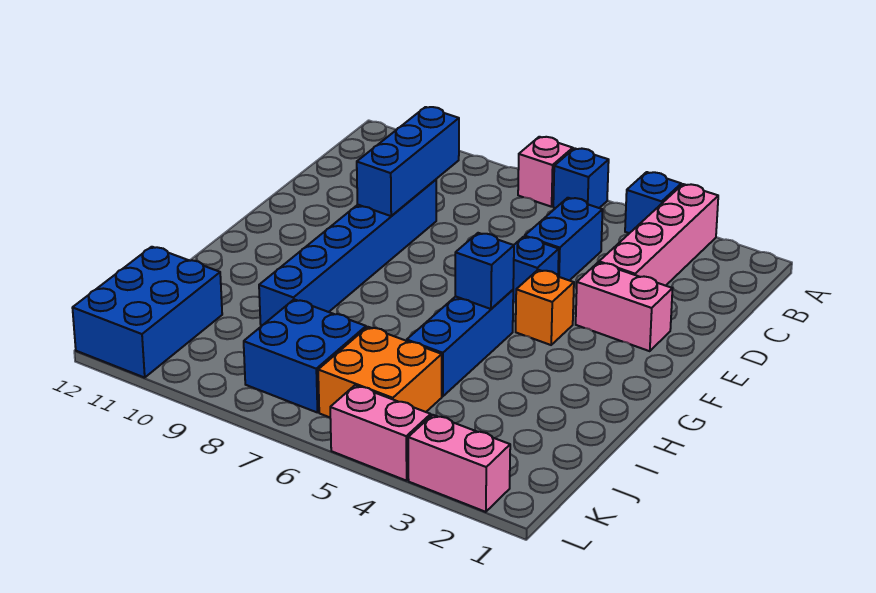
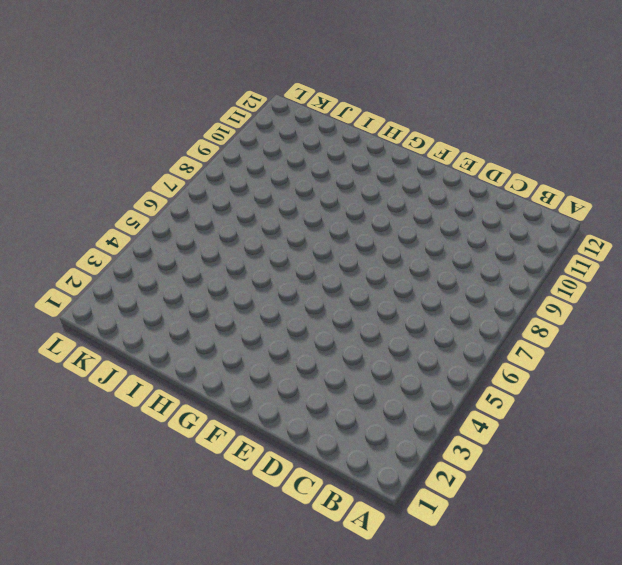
none -> pink brick A3:D3 level 1
none -> blue brick A4 level 1
none -> blue brick A6 level 1

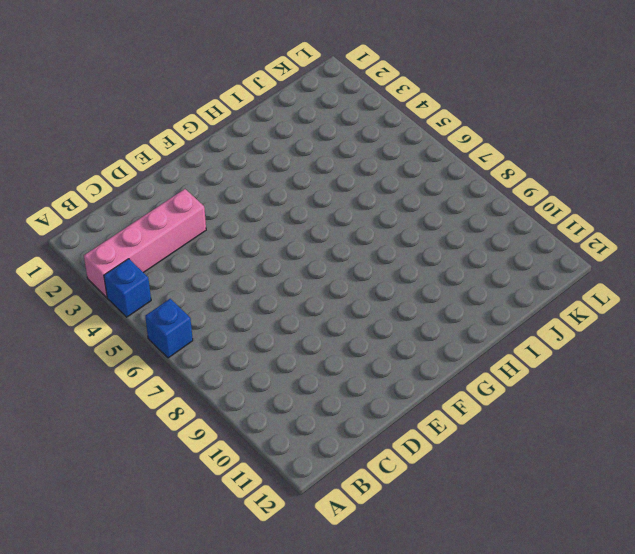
none -> pink brick A7 level 1
none -> blue brick C5:D5 level 1
none -> blue brick D9:I9 level 1

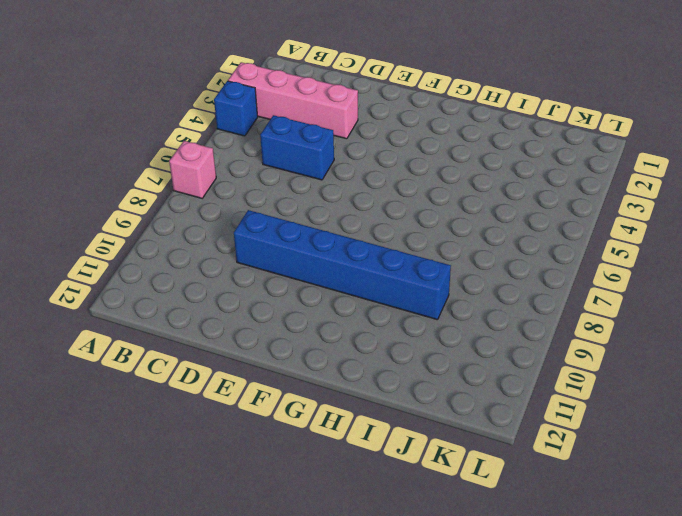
none -> blue brick A6 level 1
none -> pink brick E2:E3 level 1
none -> blue brick E5 level 1

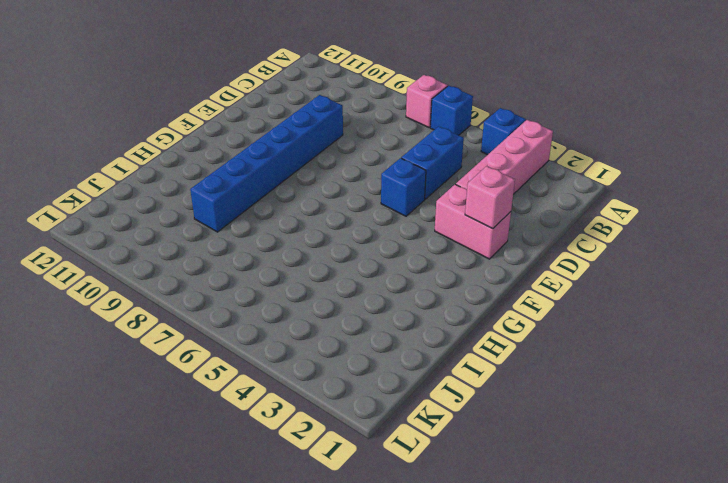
pink brick E2 level 2 -> none
none -> orange brick F4 level 1
none -> blue brick G5:I5 level 1
none -> orange brick J5:K6 level 1

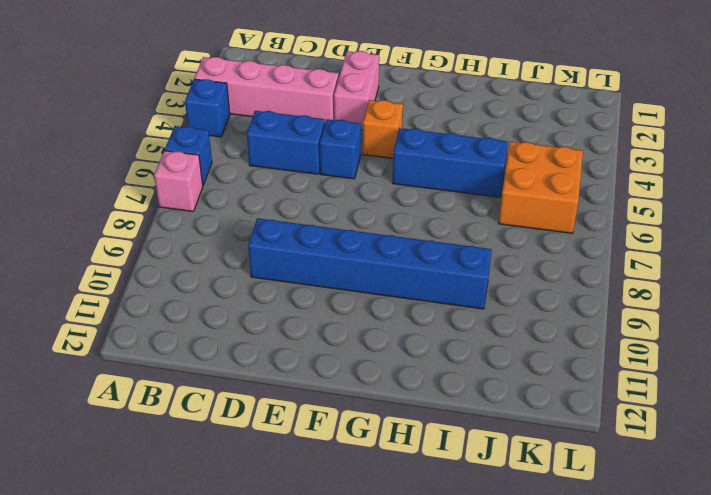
none -> blue brick J7:K8 level 1
none -> blue brick J11:L12 level 1
none -> pink brick L2:L3 level 1

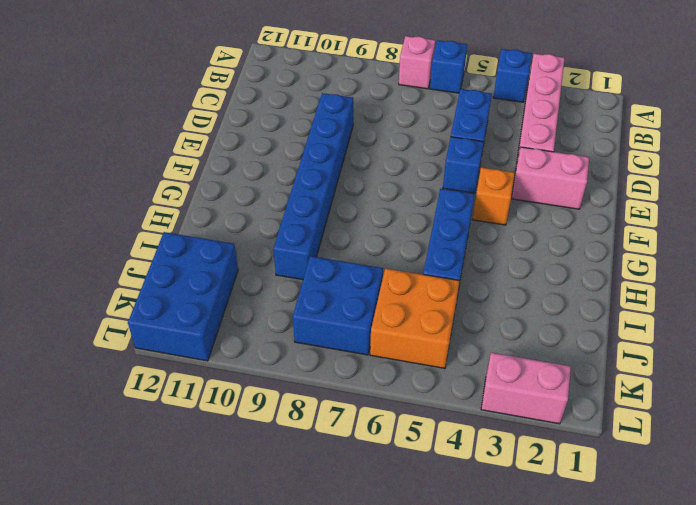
none -> pink brick L4:L5 level 1
none -> blue brick C9:E9 level 2
none -> blue brick G5 level 2

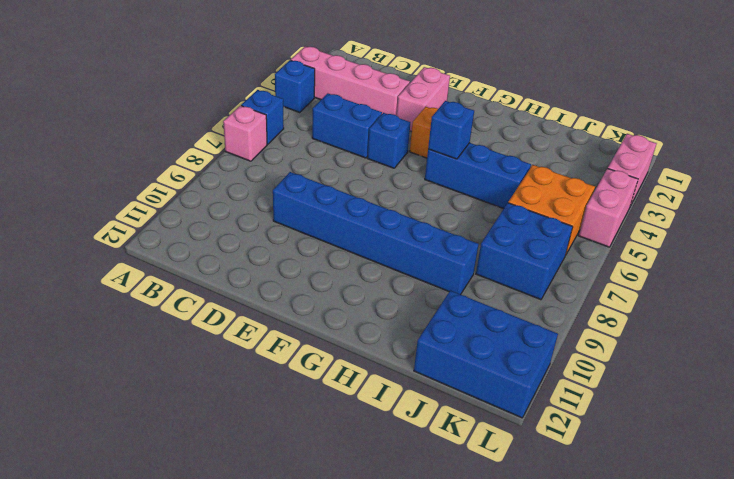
none -> blue brick C9:E9 level 2

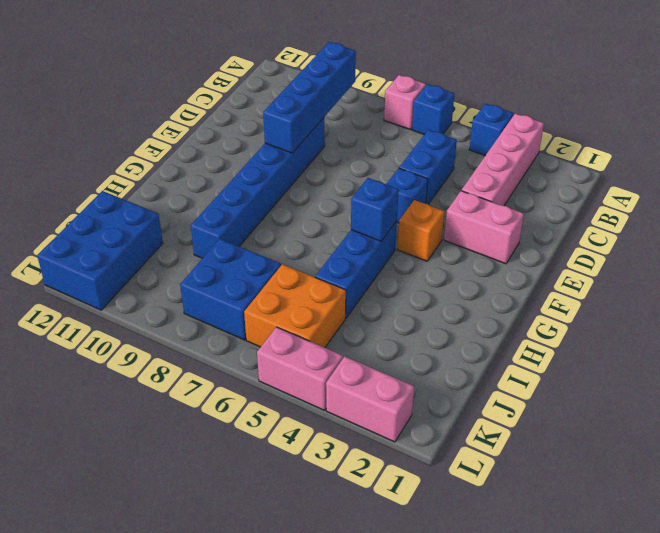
blue brick B9:E9 level 2 -> blue brick C9:E9 level 2

